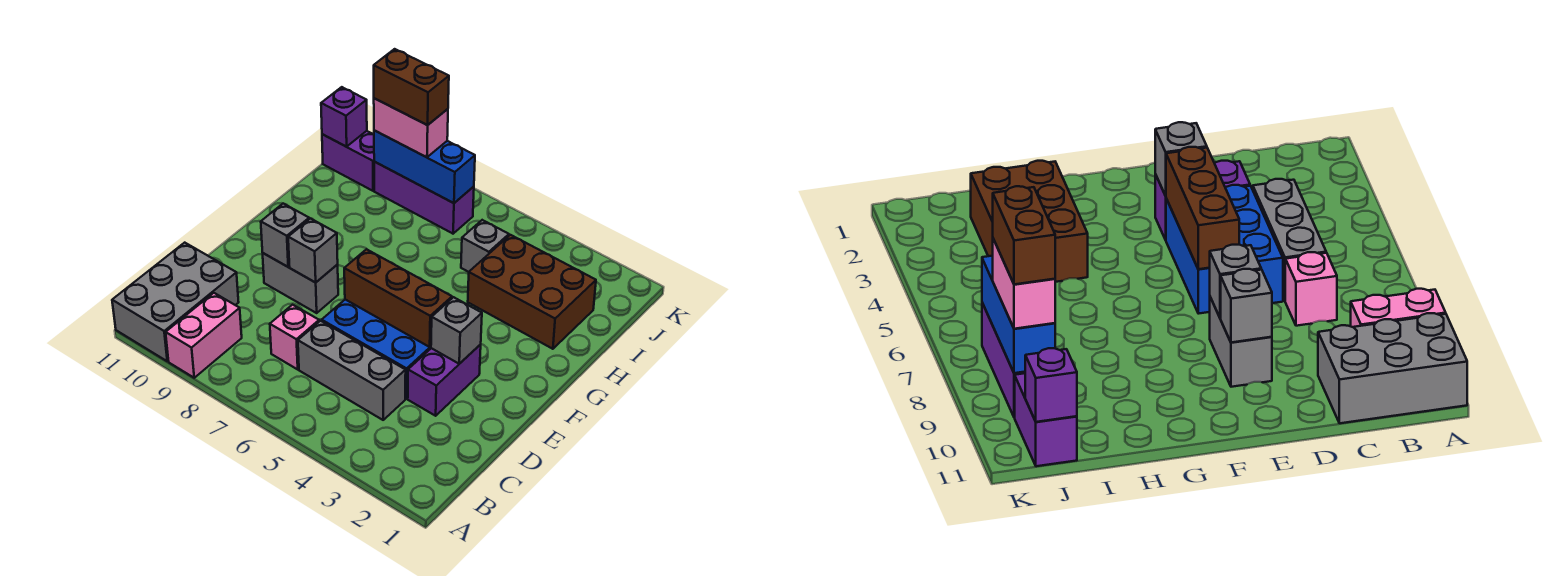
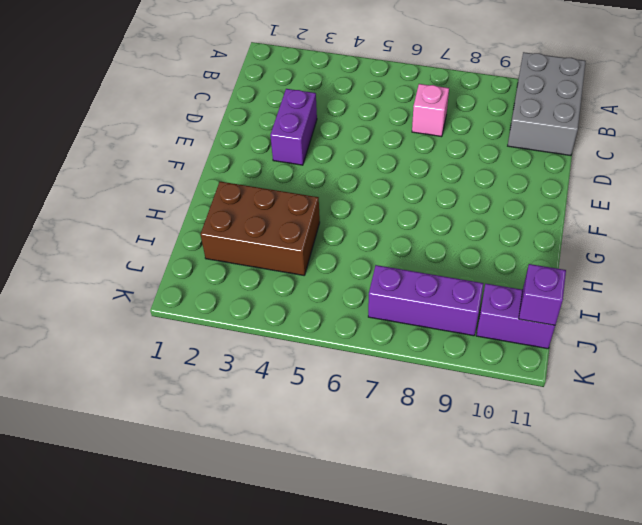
none -> pink brick A9:B9 level 1
none -> grey brick C4:C6 level 1
none -> blue brick D4:E6 level 1

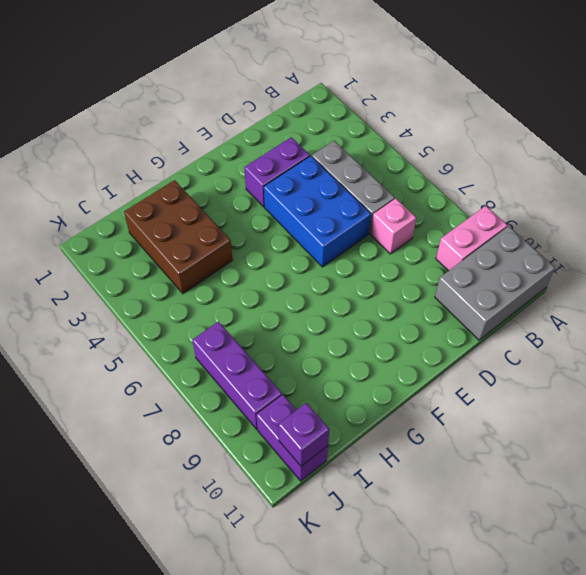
none -> grey brick E8:E9 level 1
none -> grey brick I5 level 1
none -> grey brick E3 level 2

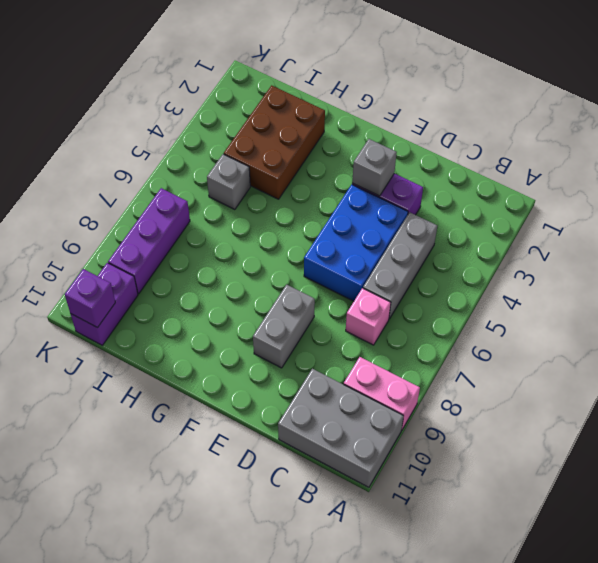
none -> brown brick E4:E6 level 2
none -> grey brick E8 level 2
none -> grey brick E9 level 2

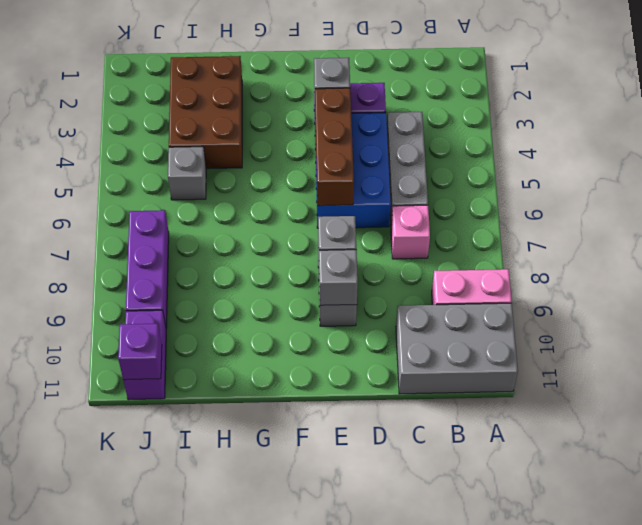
none -> blue brick J7:J9 level 2
none -> pink brick J8:J9 level 3
none -> brown brick J8:J9 level 4

